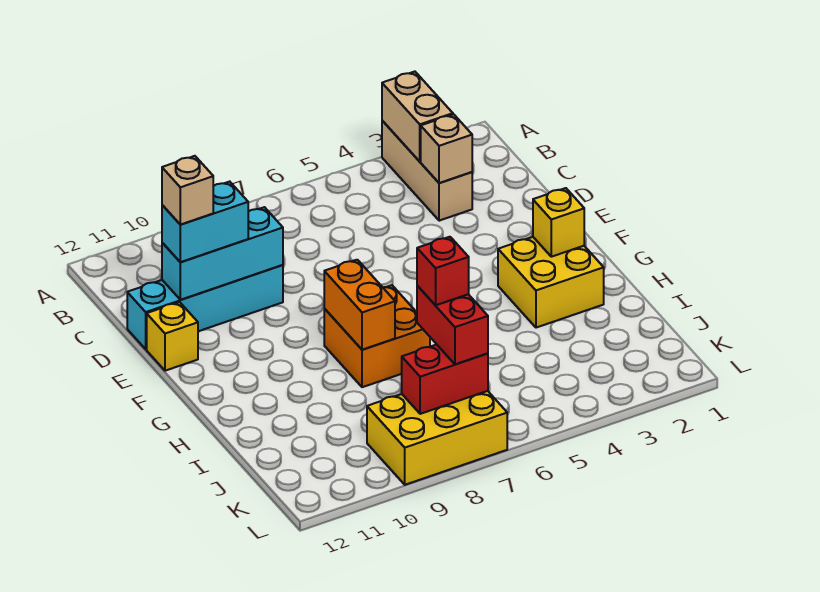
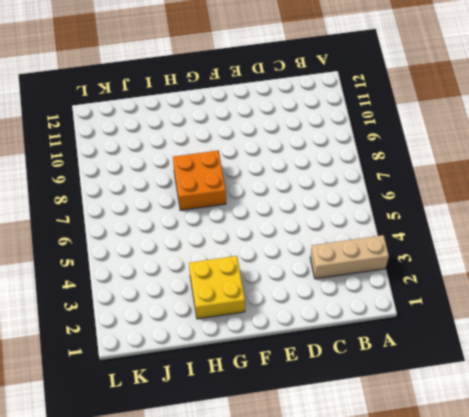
none -> cyan brick D9:D12 level 1
none -> yellow brick E12 level 1
none -> yellow brick K7:L9 level 1

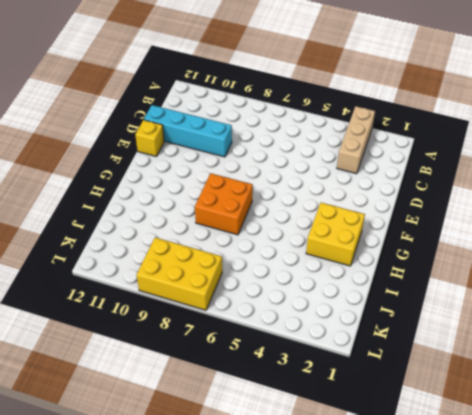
none -> tan brick A3:B3 level 2
none -> tan brick C3 level 2
none -> cyan brick D9:D11 level 2

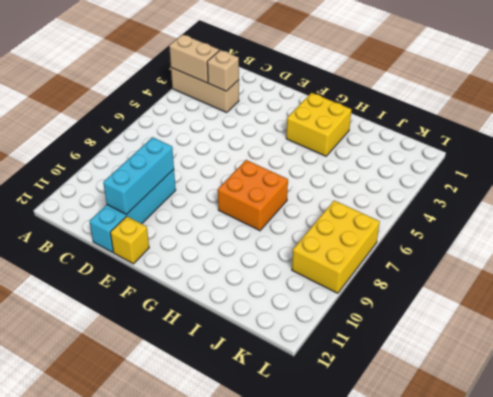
none -> yellow brick G2 level 2
none -> orange brick G8:H8 level 2
none -> red brick K7:K8 level 2

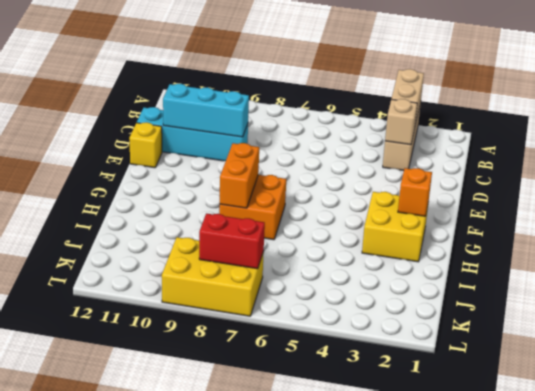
orange brick G2 level 2 -> yellow brick G2 level 2
none -> cyan brick D10:D11 level 3
none -> red brick J7:K7 level 3
none -> tan brick D11 level 4

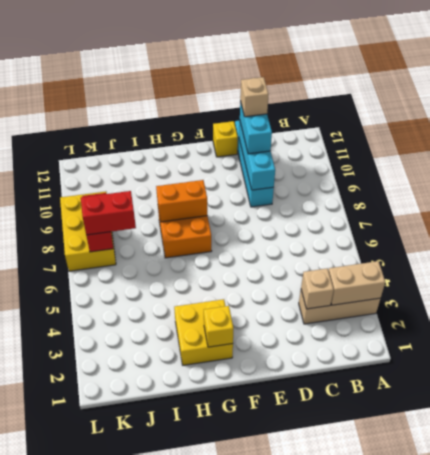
none -> red brick J7 level 4

